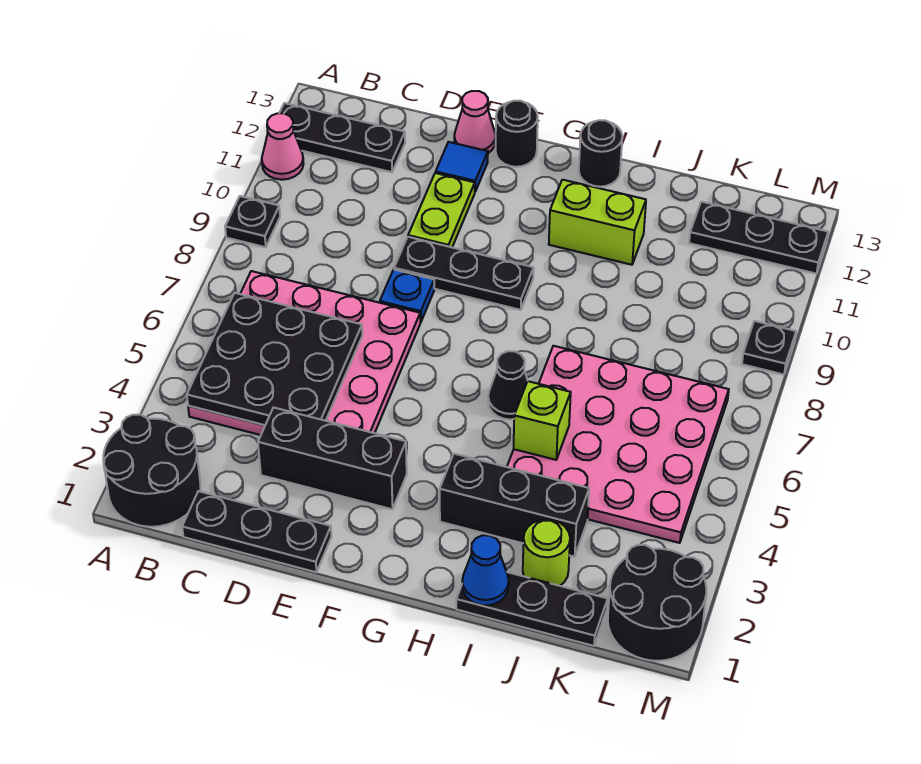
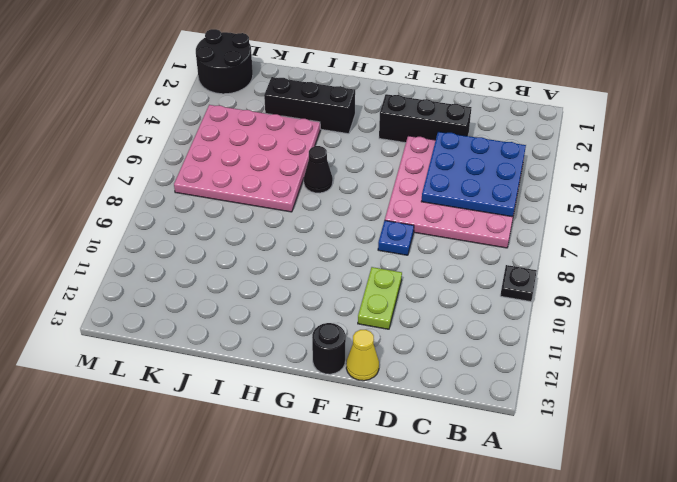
blue plate B4:D6 level 2 -> black plate B4:D6 level 2
yellow cone E13 level 1 -> pink cone E13 level 1
none -> black round brick A1:B2 level 1
none -> pink cone A11 level 1
none -> black plate A12:C12 level 1

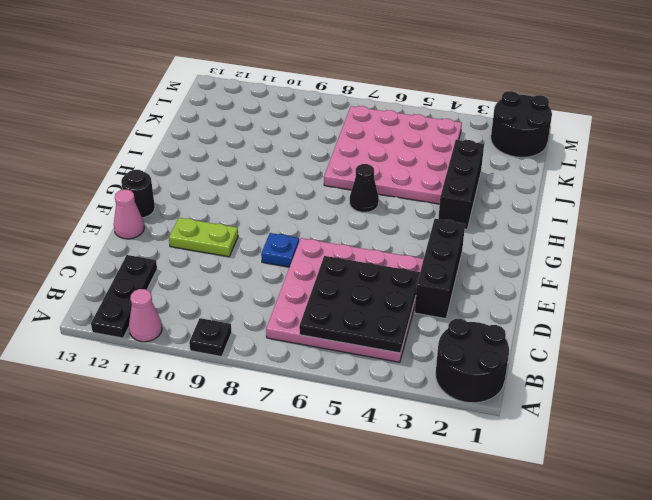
none -> black plate C1:E1 level 1
none -> black plate E9:G9 level 1
none -> blue tile E12 level 1

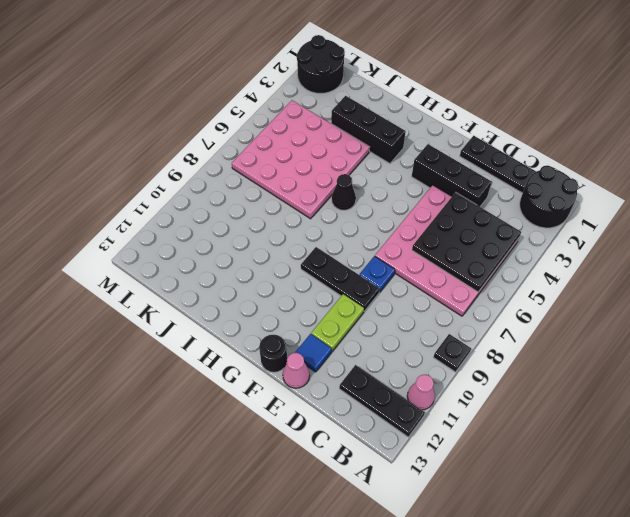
none -> lime brick H11:I11 level 1
none -> black round brick H13 level 1
none -> black plate I1:K1 level 1

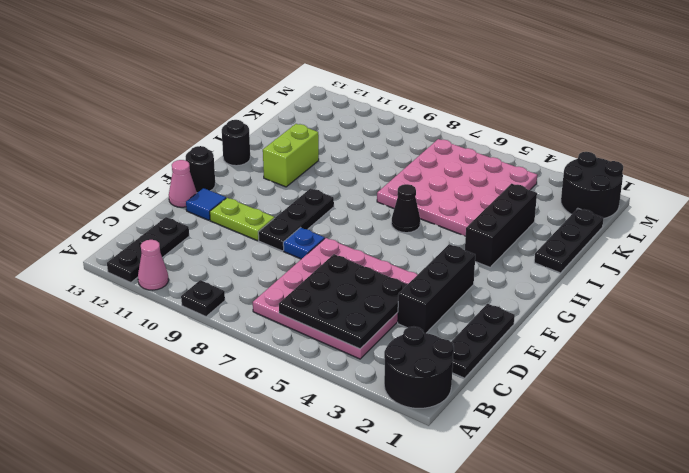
none -> lime round brick J2 level 1
none -> black plate K12:M12 level 1
none -> black plate M9 level 1

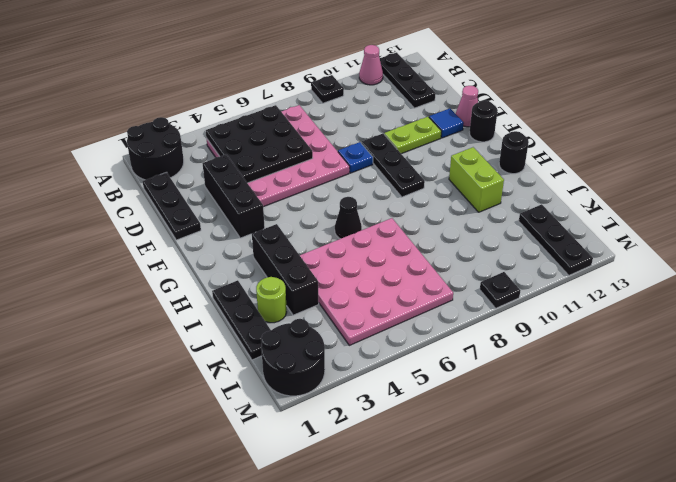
none -> blue cone I1 level 2
none -> lime brick I5 level 2

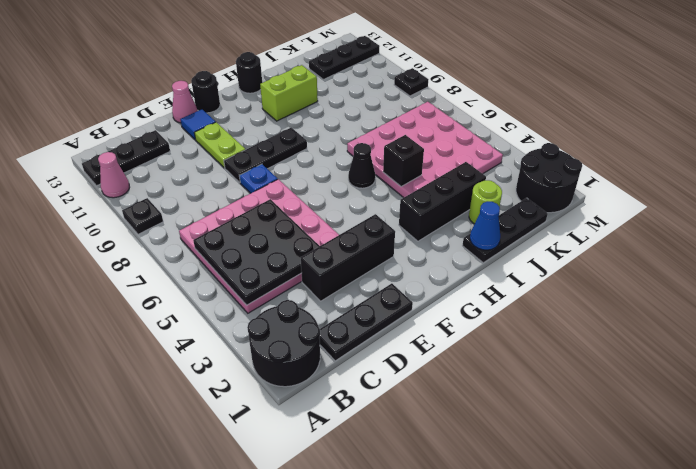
black brick I5 level 2 -> lime brick I5 level 2

